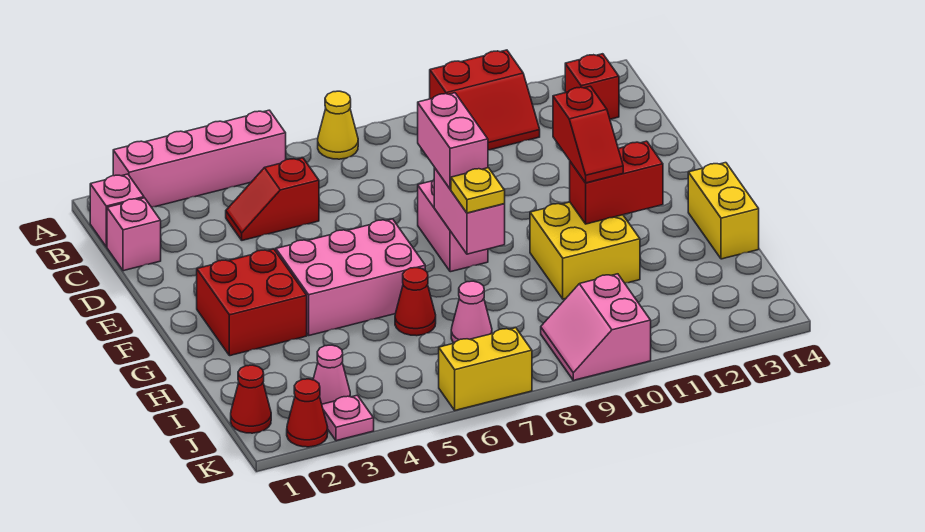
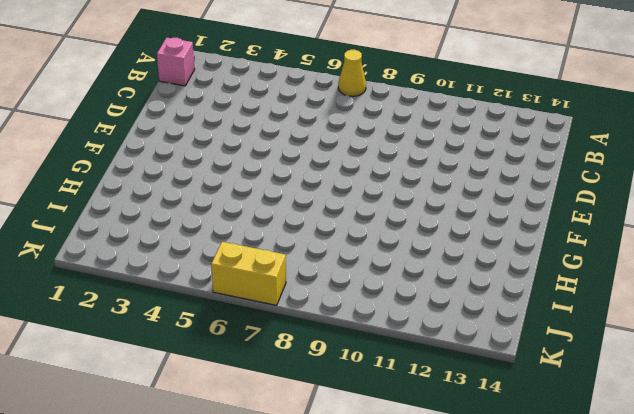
none -> pink brick A2:A5 level 1
none -> red slope A10:B11 level 1 top A
none -> red brick B13 level 1

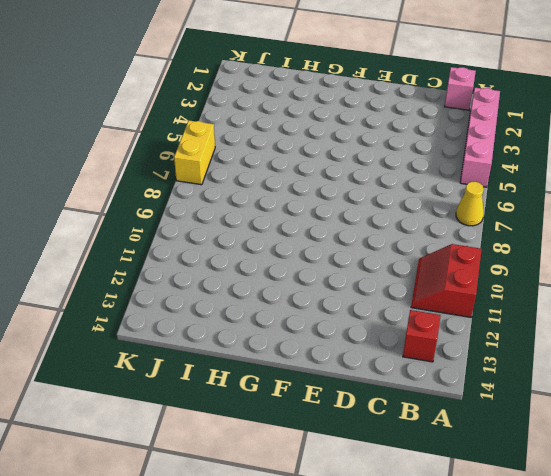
none -> pink brick C1 level 1
none -> red slope C4:C5 level 1 top 5
none -> pink brick E8:F8 level 1

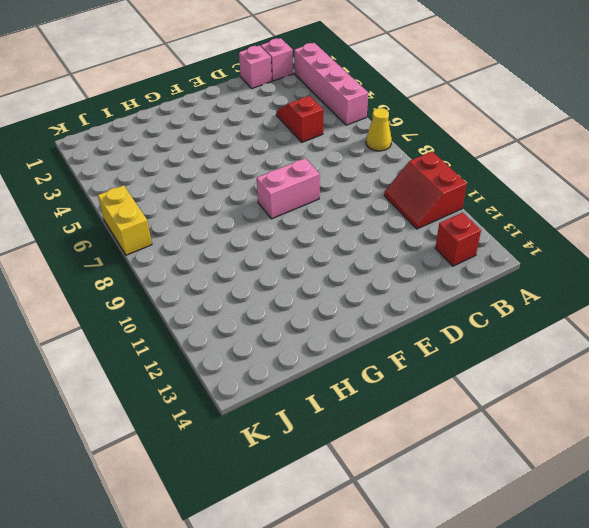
none -> red brick F2:G3 level 1
none -> pink brick F4:G6 level 1
none -> yellow brick G10:H11 level 1

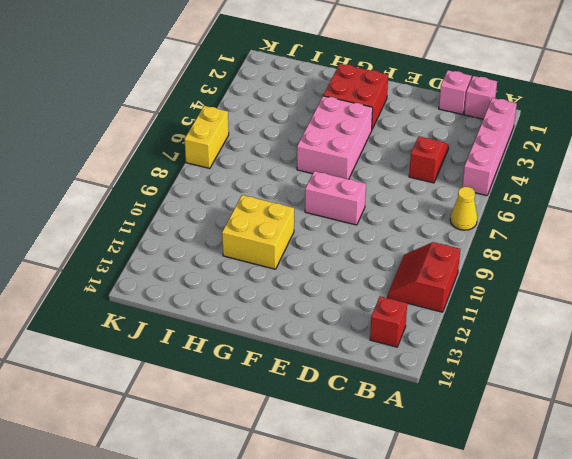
none -> yellow brick G14:H14 level 1
none -> red cone H6 level 1
none -> pink cone I7 level 1

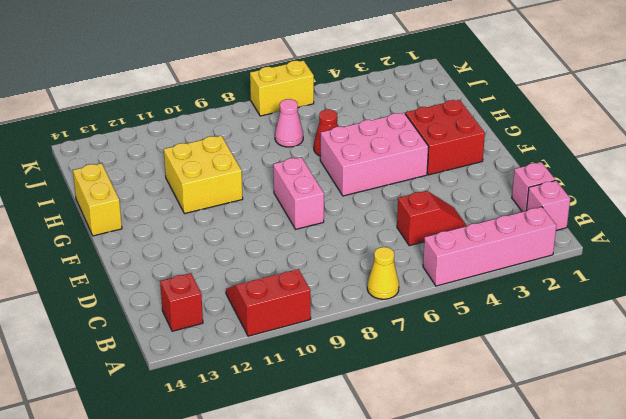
none -> red cone J1 level 1
none -> pink cone J3 level 1
none -> pink slope J9:K10 level 1 top 10

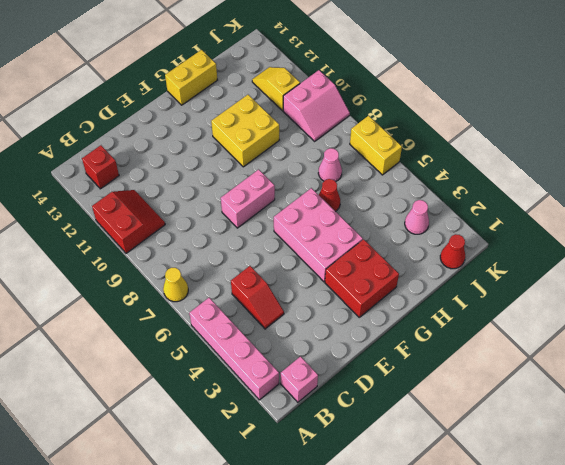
yellow slope J11:J12 level 1 top 11 -> none
none -> pink brick C1 level 1
none -> red cone K2 level 1
none -> pink plate K3 level 1

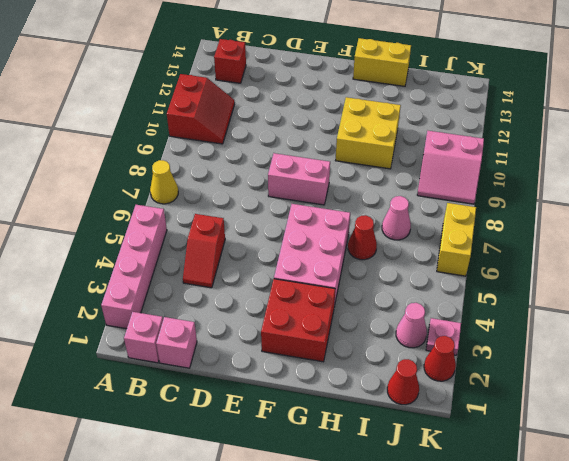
none -> pink brick F8:G8 level 2
none -> red brick G11:G12 level 2
none -> pink brick E8:F8 level 3

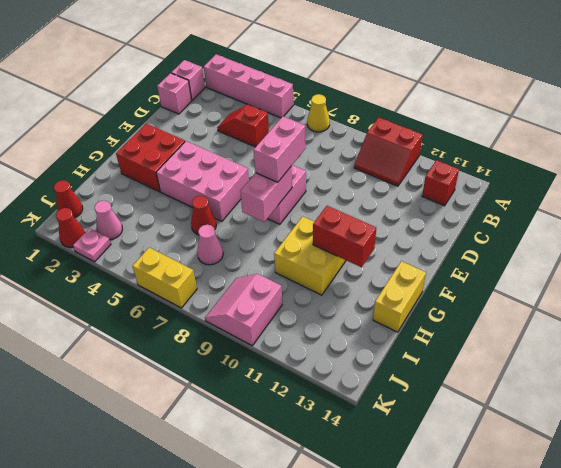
none -> red slope F11:G11 level 3 top F
none -> yellow plate G8 level 3

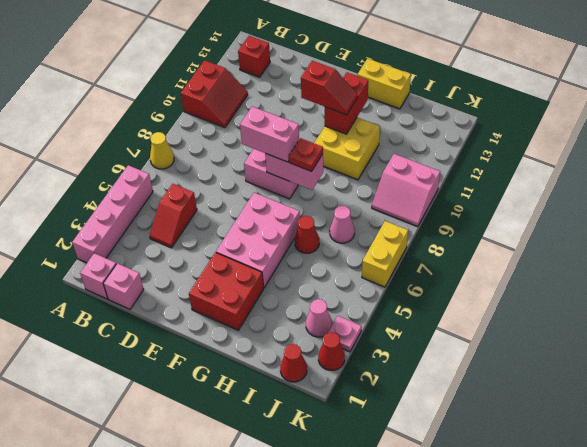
red plate G8 level 3 -> yellow plate G8 level 3

